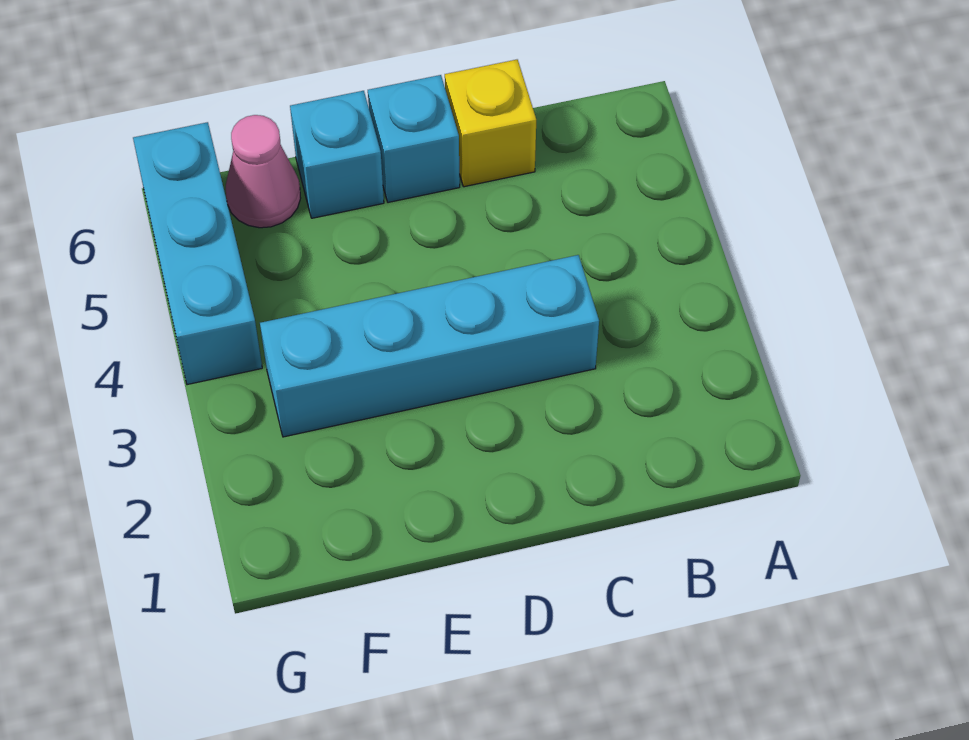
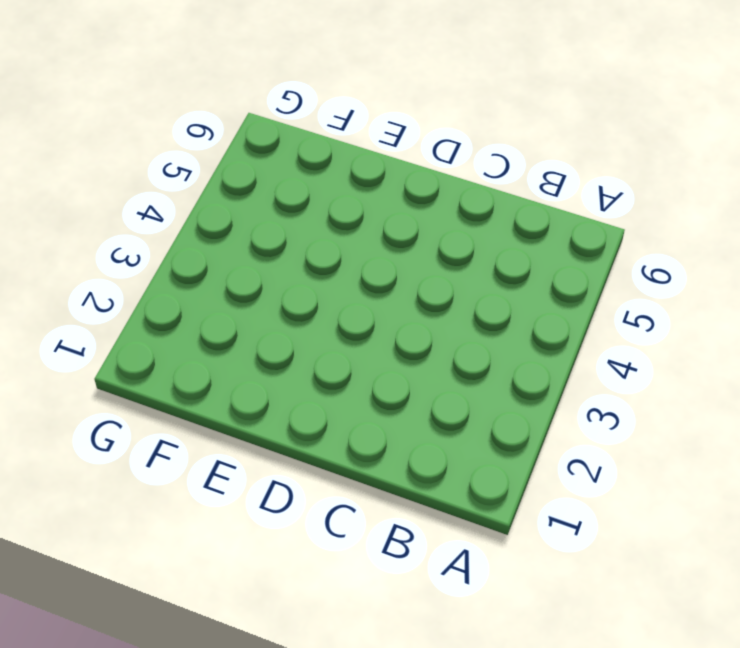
none -> cyan brick C3:F3 level 1
none -> yellow brick C6 level 1

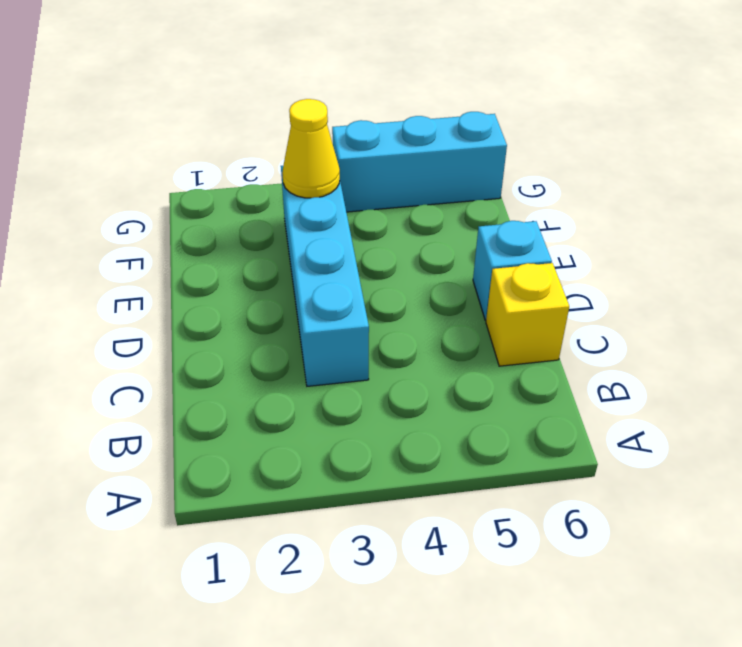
yellow cone F3 level 2 -> none
none -> cyan brick E6 level 1
none -> pink cone F6 level 1

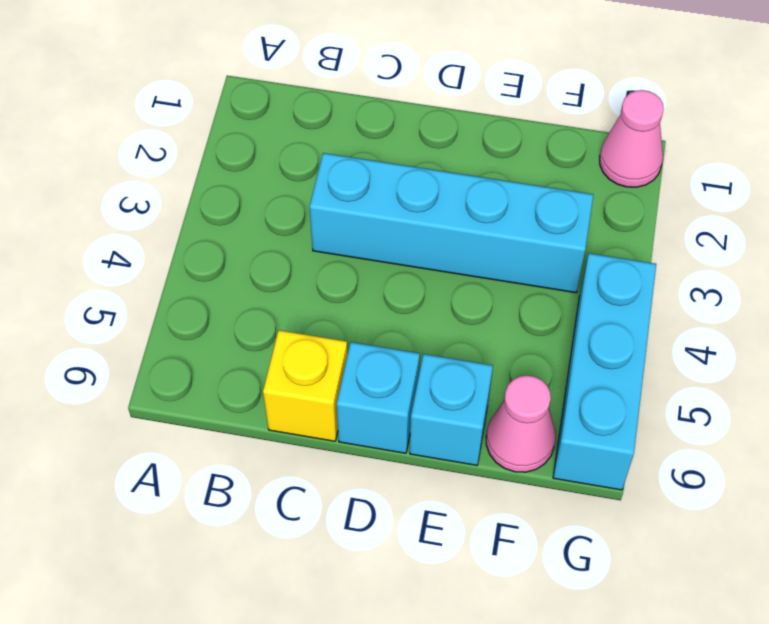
pink cone G1 level 1 -> none

